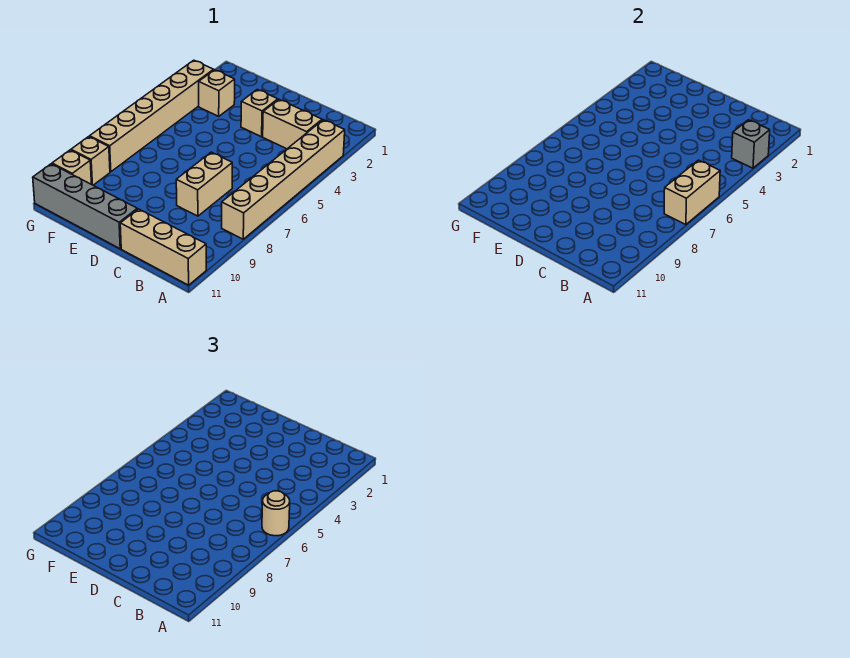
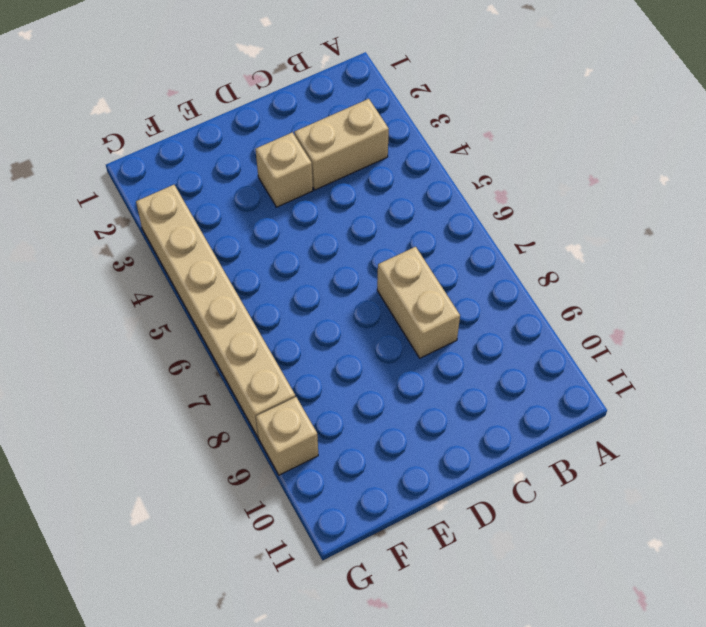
none -> tan brick A3:A8 level 1
none -> tan brick A11:C11 level 1
none -> grey brick D11:G11 level 1

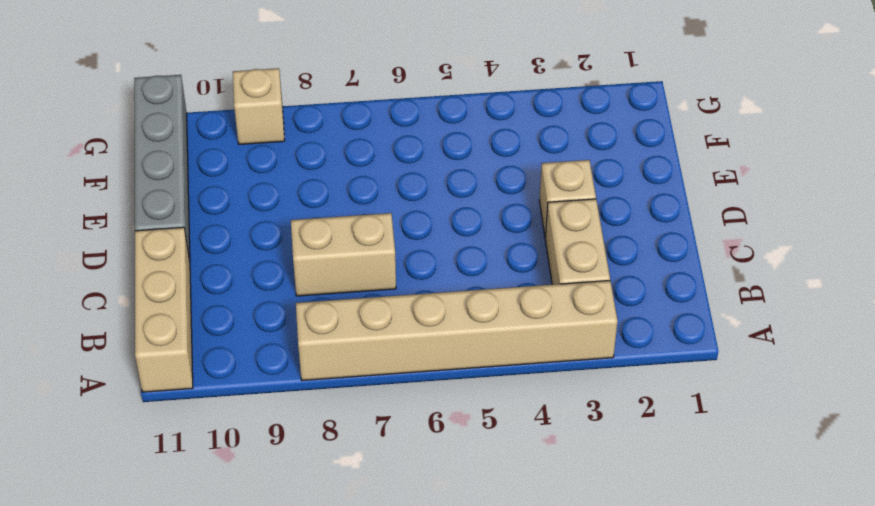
none -> tan brick F3 level 1
none -> tan brick G3:G8 level 1
none -> tan brick G10 level 1

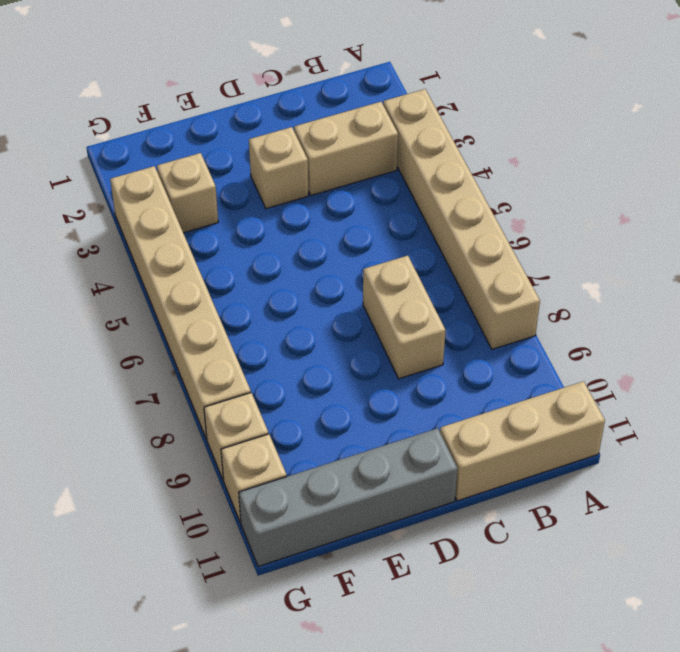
none -> grey brick A3 level 2
none -> tan brick A6:A7 level 2
none -> tan round brick A6 level 3

